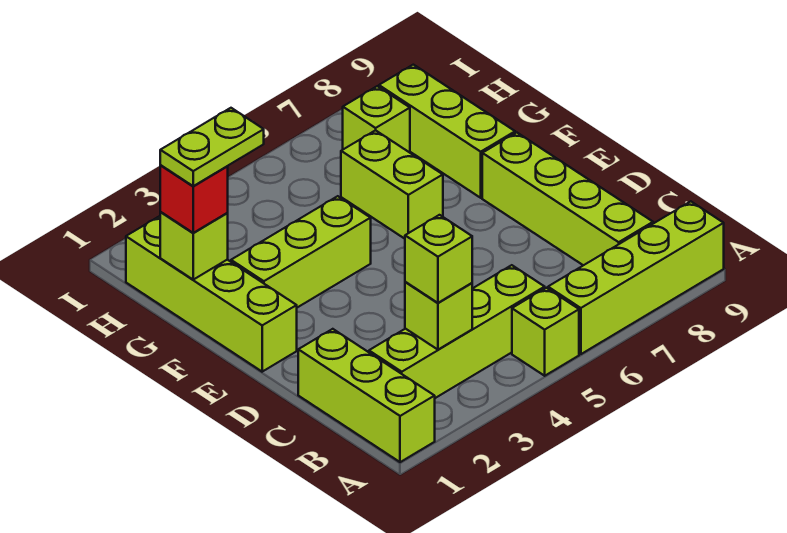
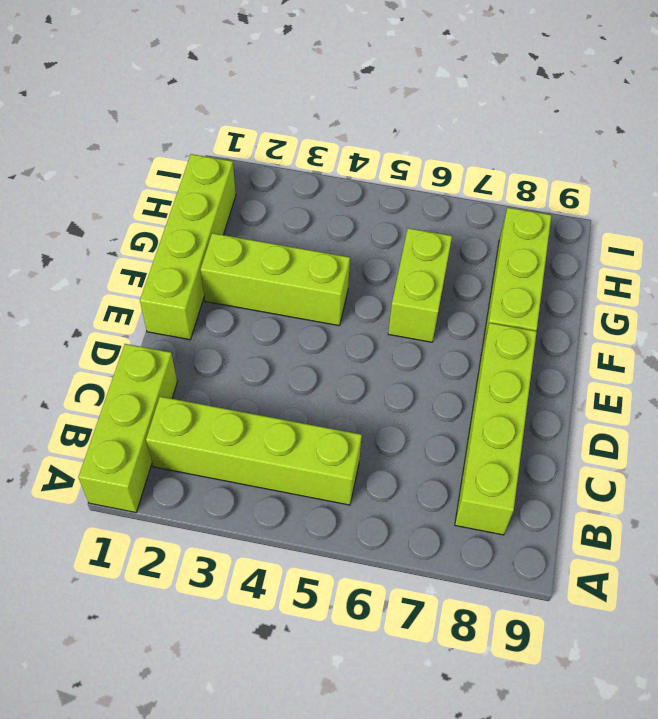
none -> lime brick A5 level 1
none -> lime brick A6:A9 level 1
none -> lime brick H7 level 1

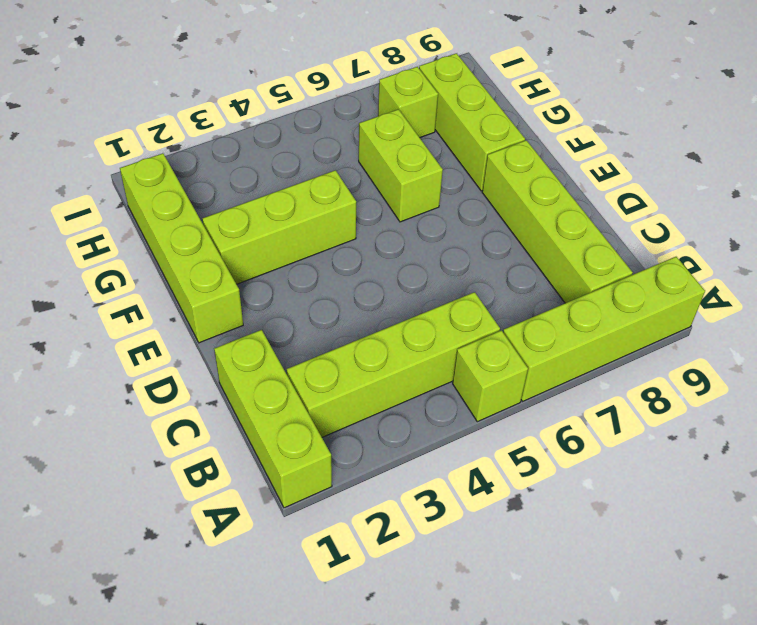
none -> lime brick B3 level 2
none -> lime brick G1 level 2
none -> lime brick B3 level 3

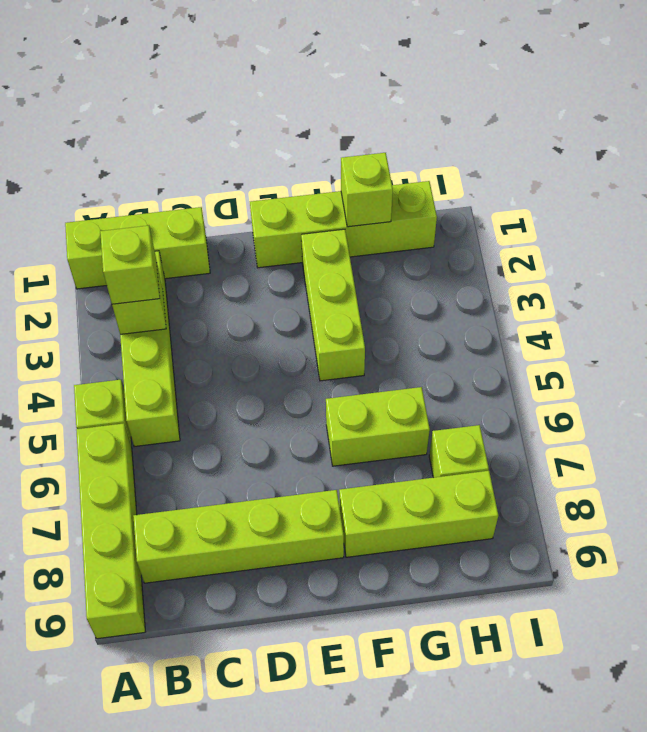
none -> red brick G1 level 3
none -> lime plate G1:G2 level 4

